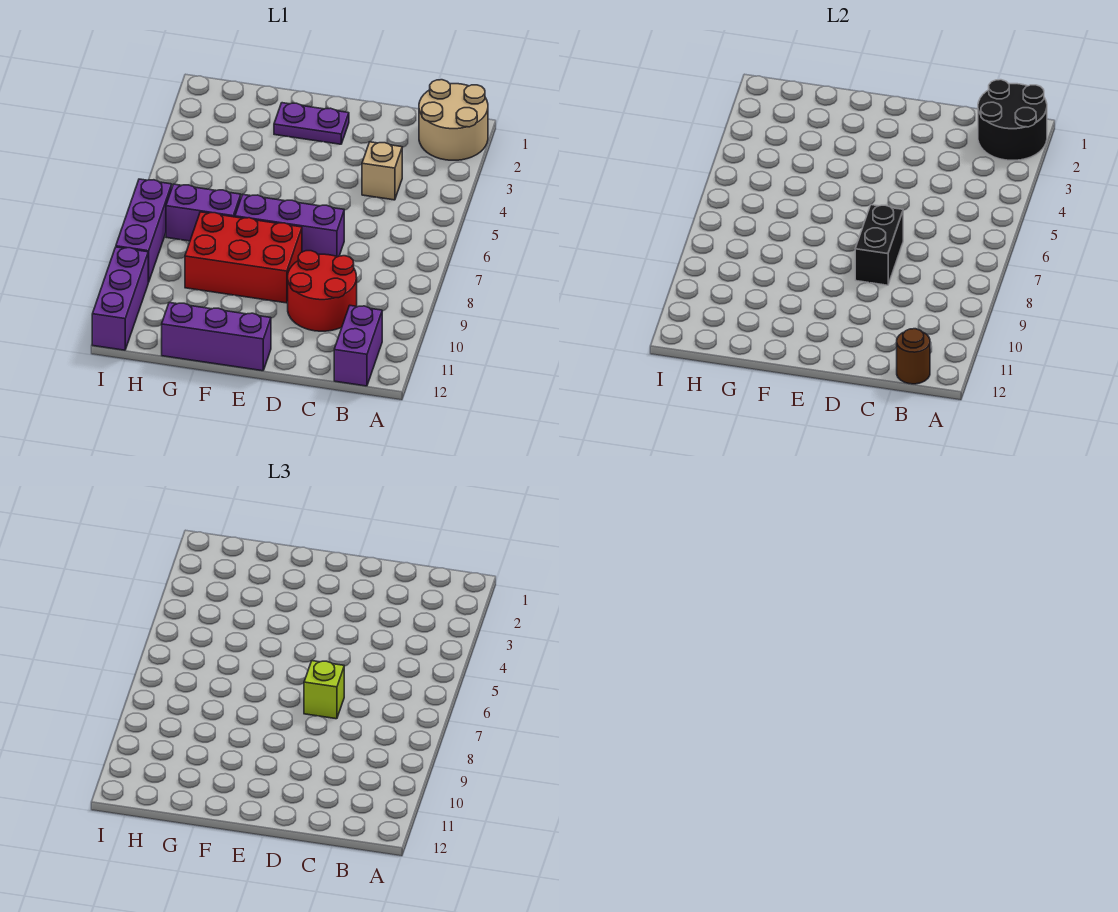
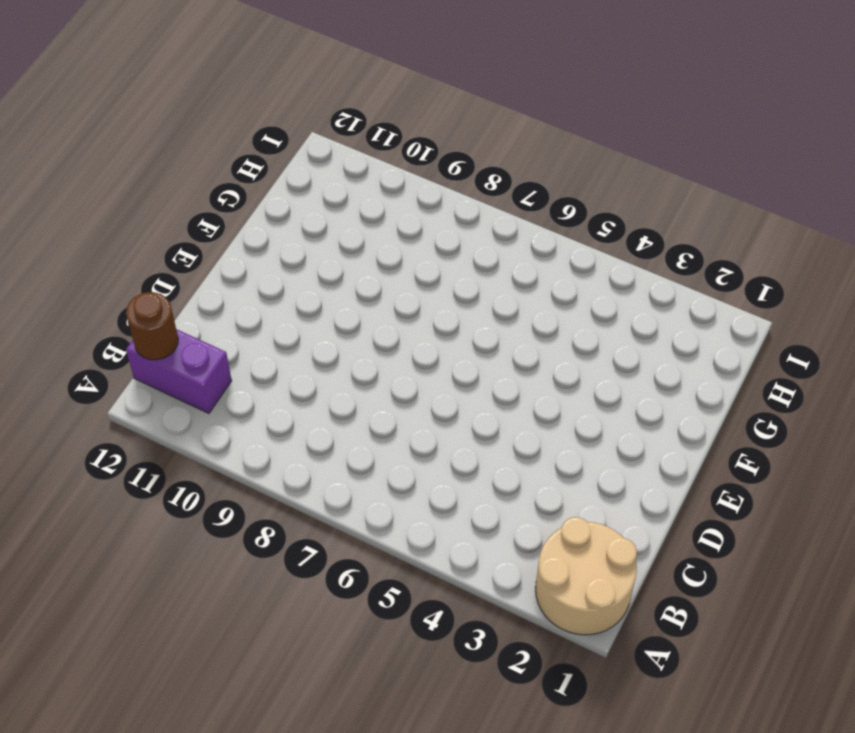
none -> tan brick C4 level 1
none -> red round brick C9:D10 level 1
none -> purple brick D7:F7 level 1

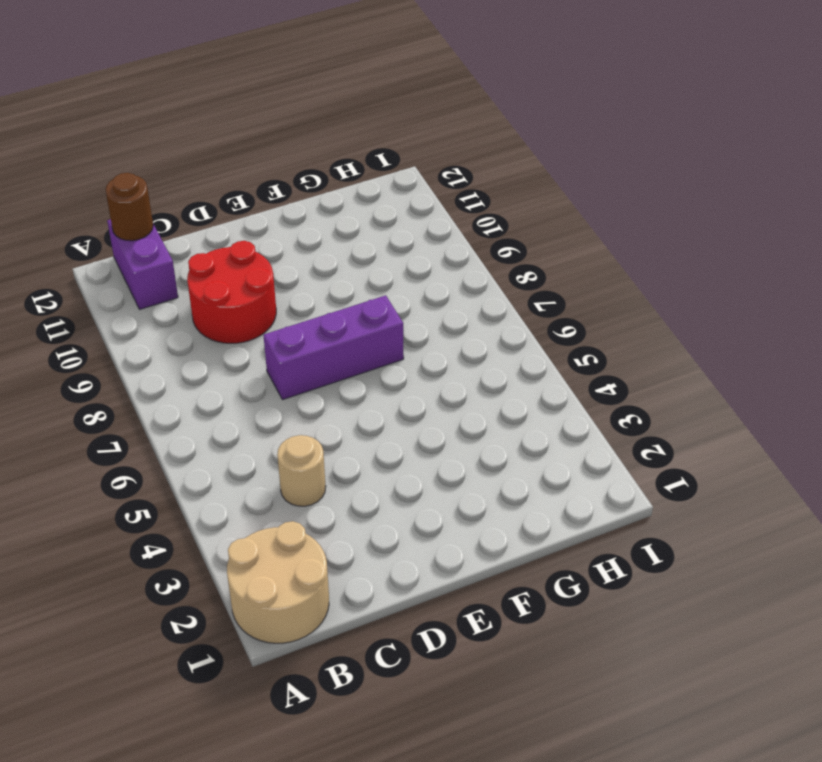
tan round brick C4 level 1 -> tan brick C4 level 1
none -> purple plate E2:F2 level 1
none -> red brick E8:G9 level 1
none -> purple brick E12:G12 level 1

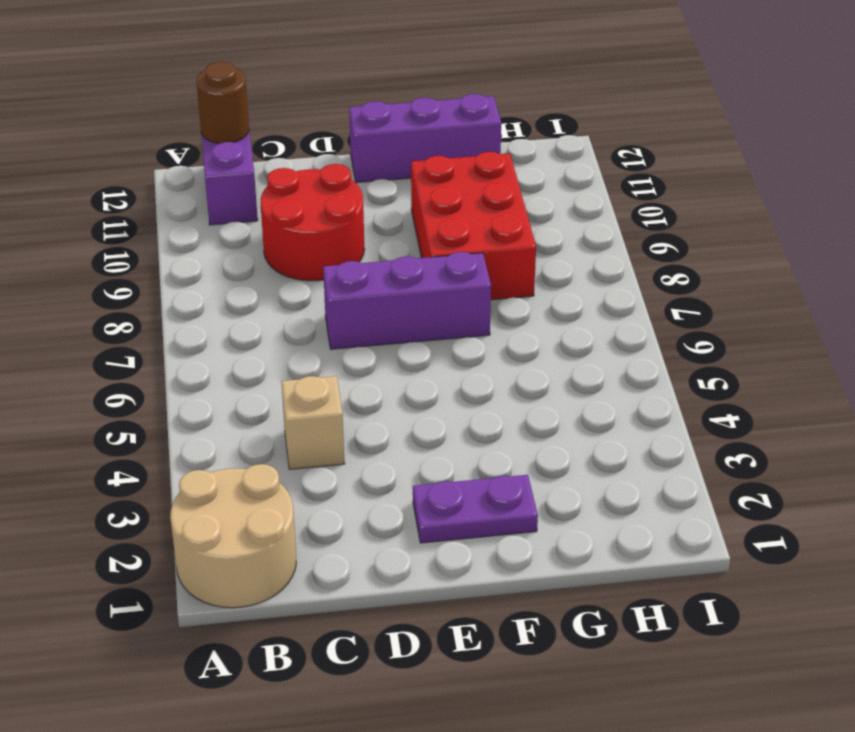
red brick F8:G10 level 1 -> red brick E8:G9 level 1
none -> purple brick G7:H7 level 1
none -> purple brick I7:I9 level 1
none -> purple brick I10:I12 level 1

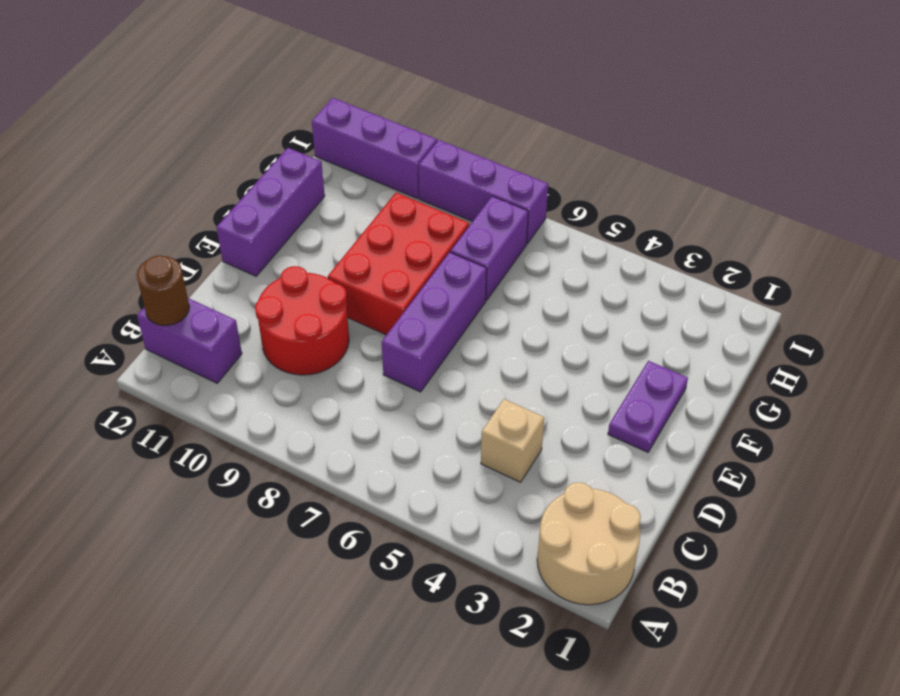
none -> black round brick A1:B2 level 2
none -> black brick D7:D8 level 2
none -> lime brick D7 level 3

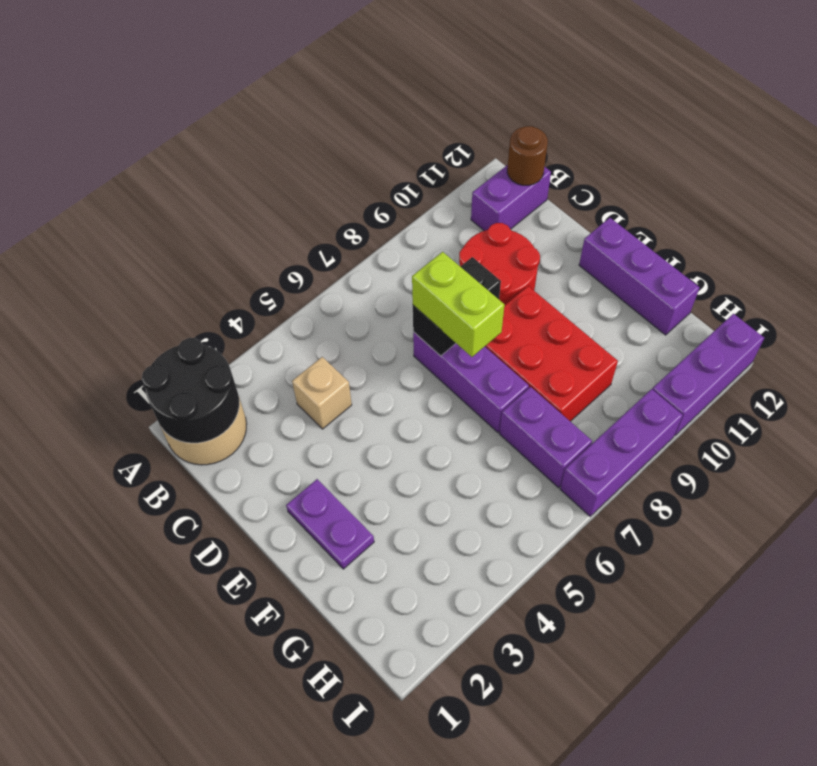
lime brick D7:E7 level 3 -> lime brick D7 level 3

